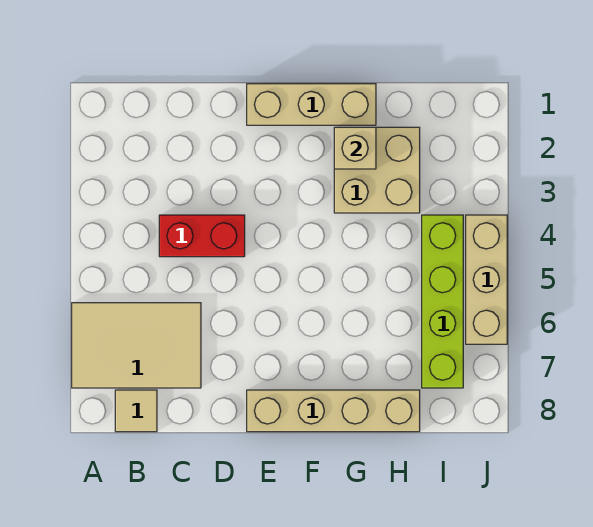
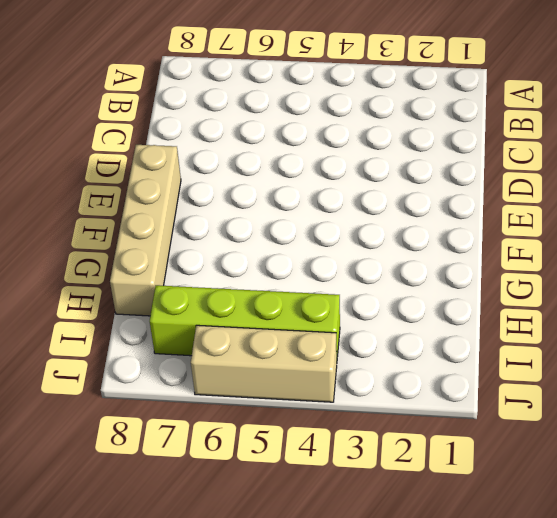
none -> tan tile A6:C7 level 1
none -> tan tile B8 level 1

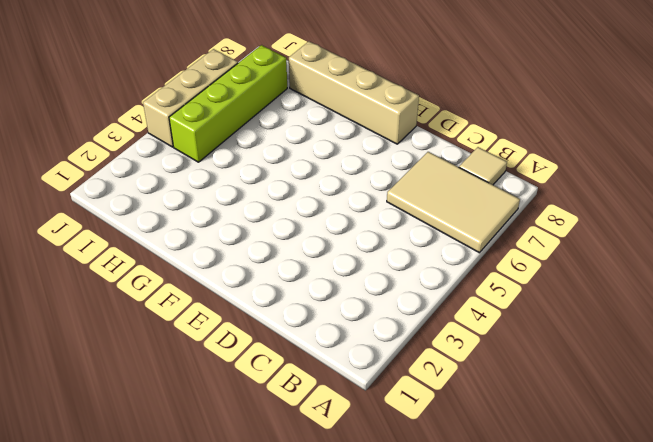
none -> red brick C4:D4 level 1
none -> tan brick E1:G1 level 1

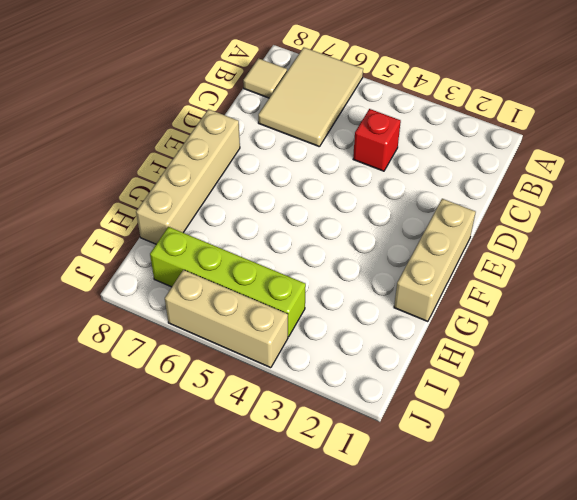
red brick C4 level 1 -> red brick C4:D4 level 1
none -> tan brick G2:H3 level 1
none -> tan brick G2 level 2

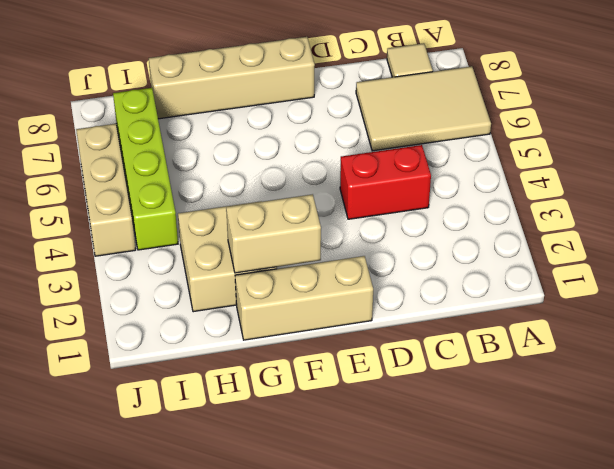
tan brick F2:G2 level 2 -> tan brick G2 level 2

